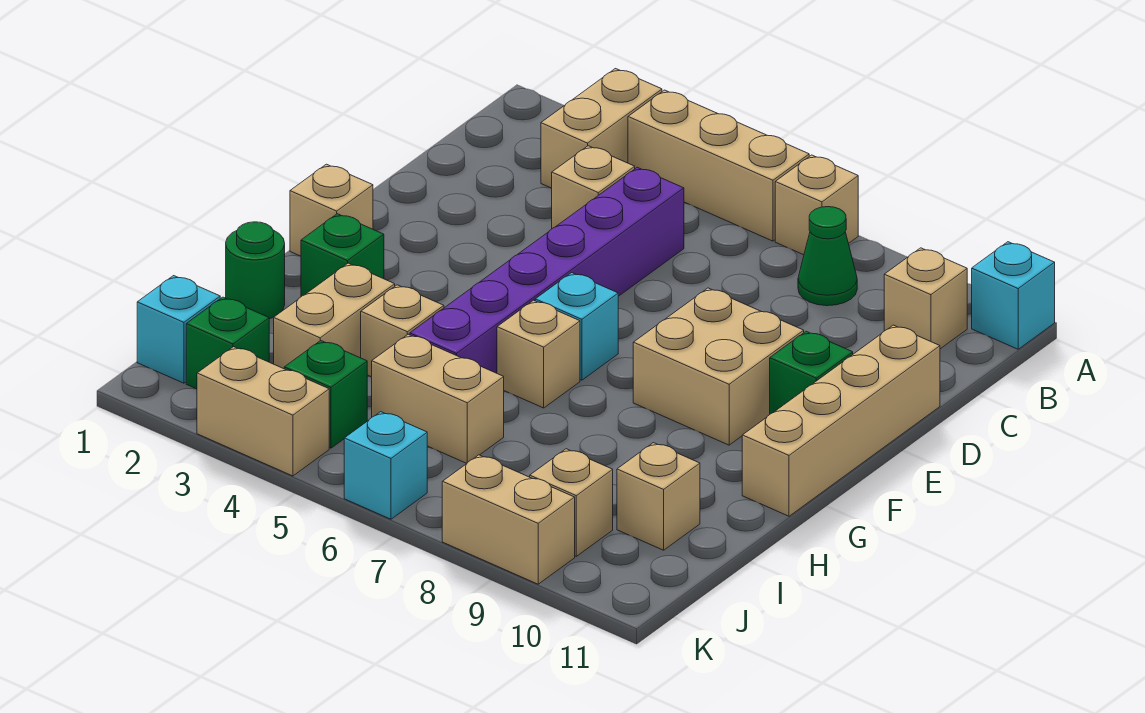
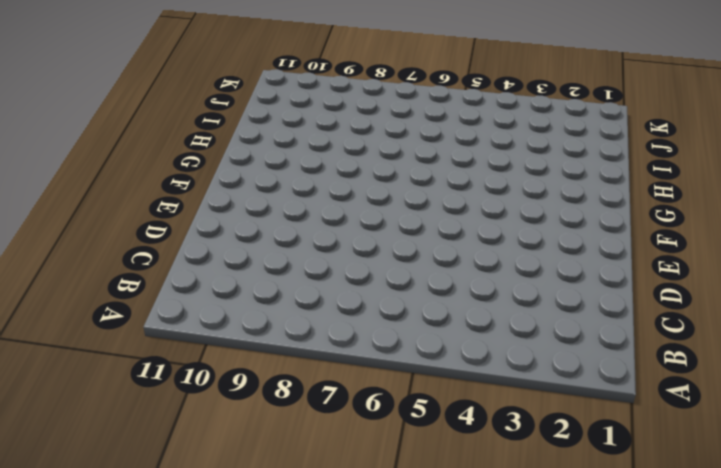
none -> tan brick A3:B3 level 1
none -> tan brick A4:A6 level 1
none -> tan brick A7 level 1

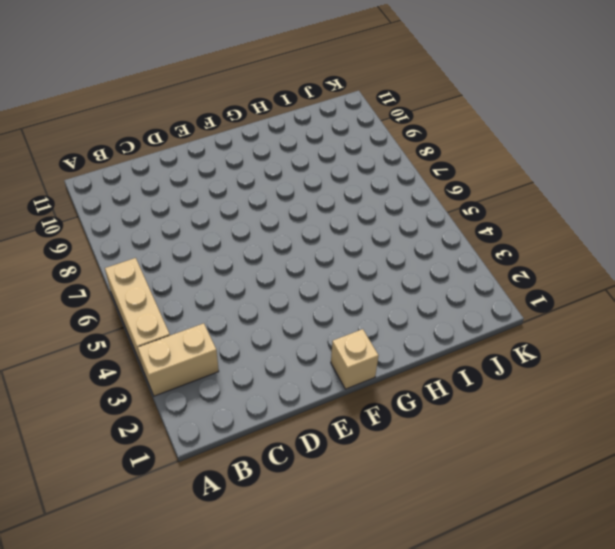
none -> tan brick A7 level 1
none -> cyan brick A11 level 1
none -> green cone B8 level 1

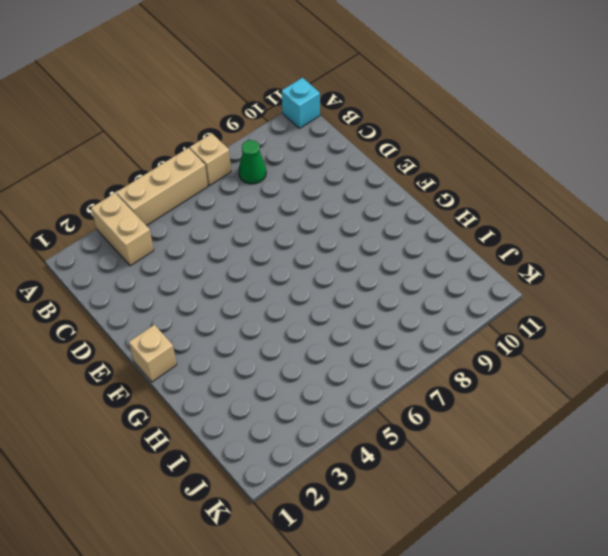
none -> tan brick B10 level 1
none -> tan brick C4 level 1
none -> purple brick C5:H5 level 1

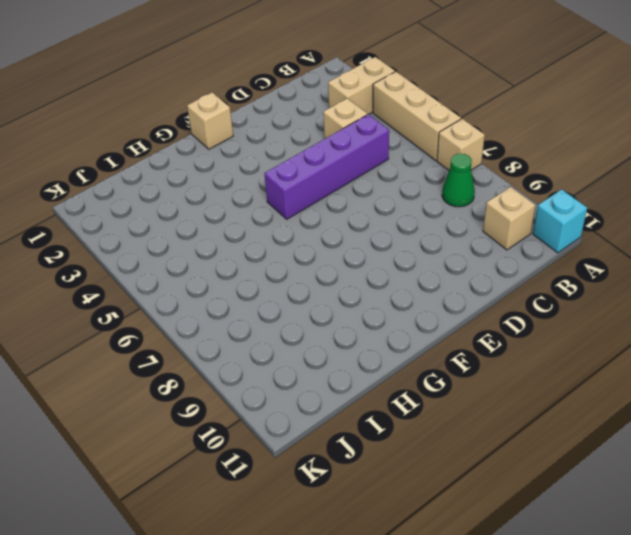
purple brick C5:F5 level 1 -> purple brick C5:H5 level 1
none -> tan brick D11:G11 level 1
none -> tan brick E8:F9 level 1
none -> green brick E10 level 1

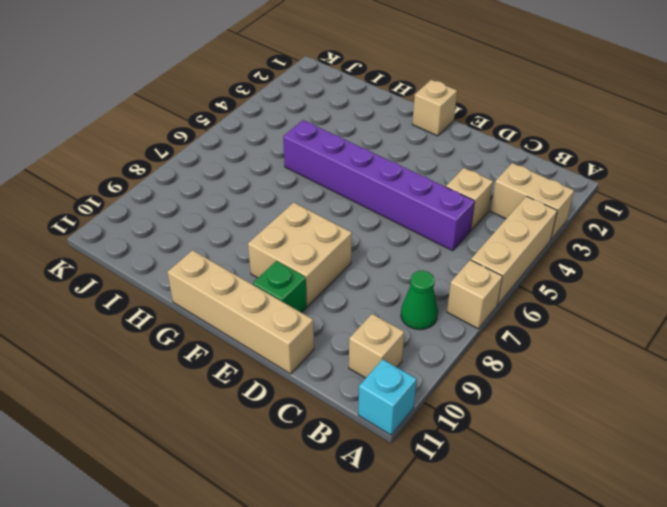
none -> cyan brick F6 level 1
none -> green brick G2 level 1
none -> tan brick G6 level 1

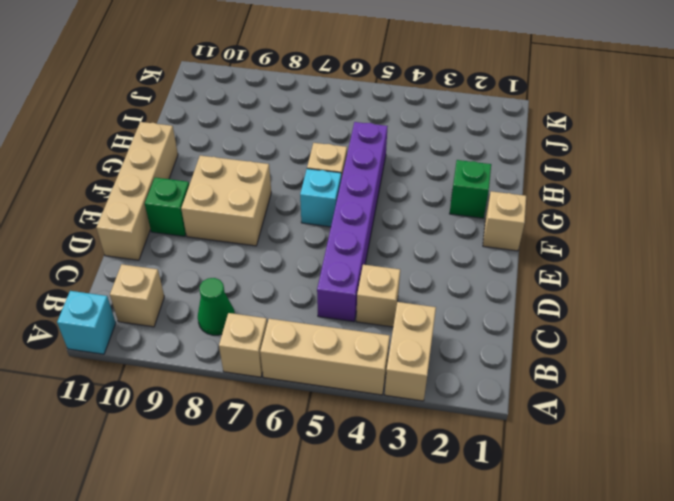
none -> green round brick H1 level 1
none -> tan brick H3:I3 level 1
none -> tan brick H4 level 1

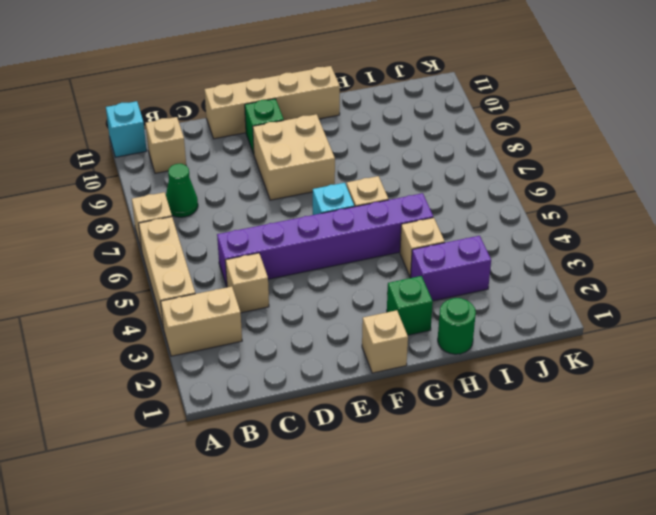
purple brick H3:I3 level 1 -> tan brick H3:I3 level 1
none -> tan brick I5:I6 level 1
none -> tan brick I10 level 1
none -> cyan brick J1 level 1

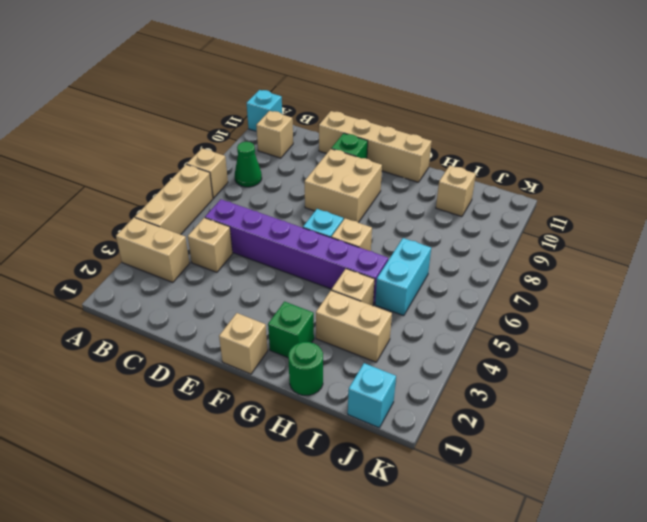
cyan brick I5:I6 level 1 -> tan brick I5:I6 level 1
none -> green brick J2 level 1
none -> green brick J4 level 1
none -> tan brick J9 level 1

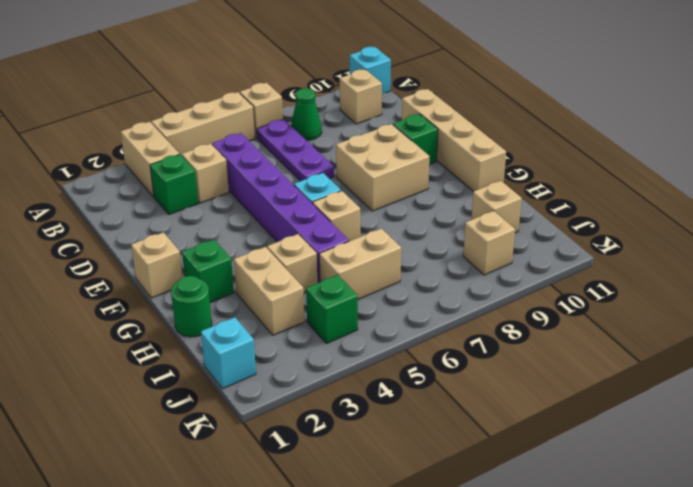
purple plate B7:D7 level 1 -> none
green brick C3 level 1 -> green brick J2 level 1
none -> tan brick K3:K4 level 1
none -> cyan brick K6 level 1
none -> tan brick K8:K9 level 1

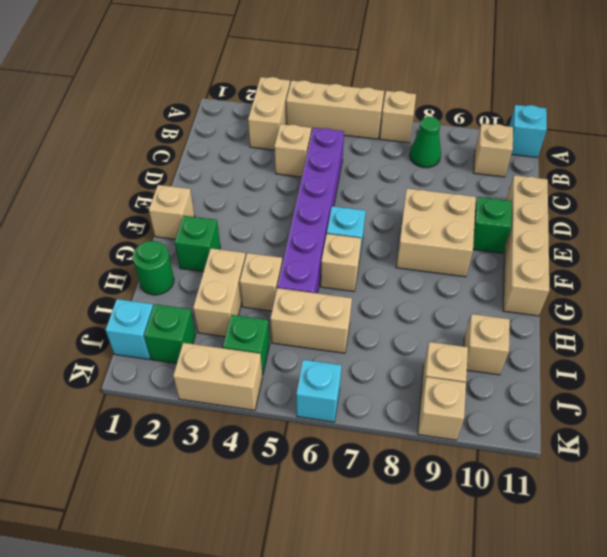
tan brick K9 level 1 -> tan brick K8:K9 level 1

